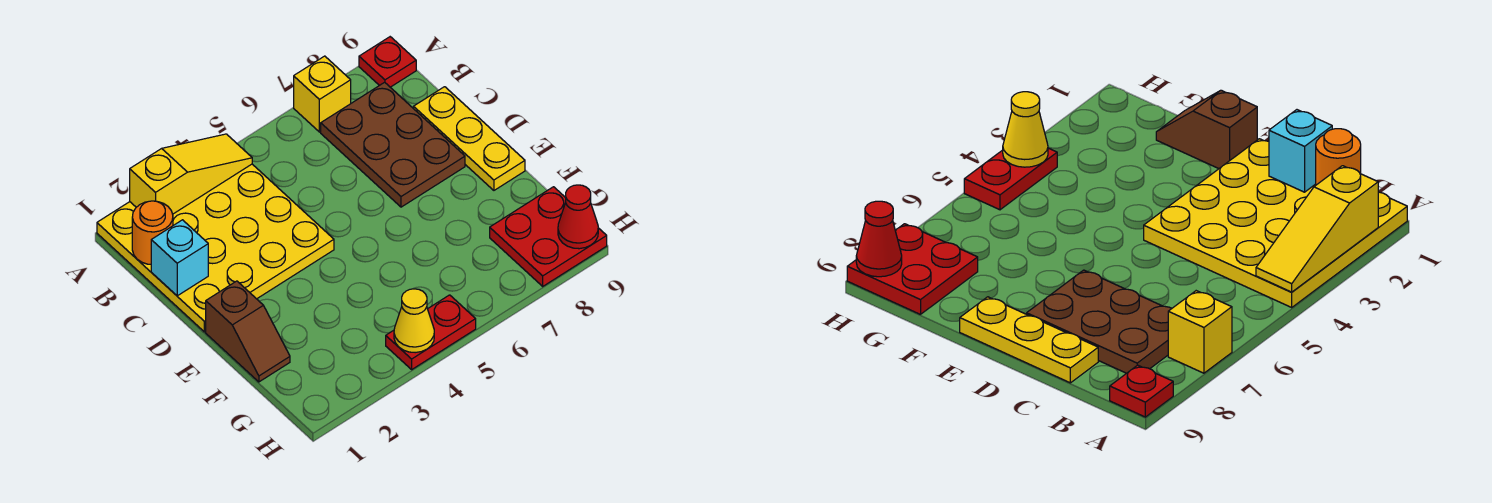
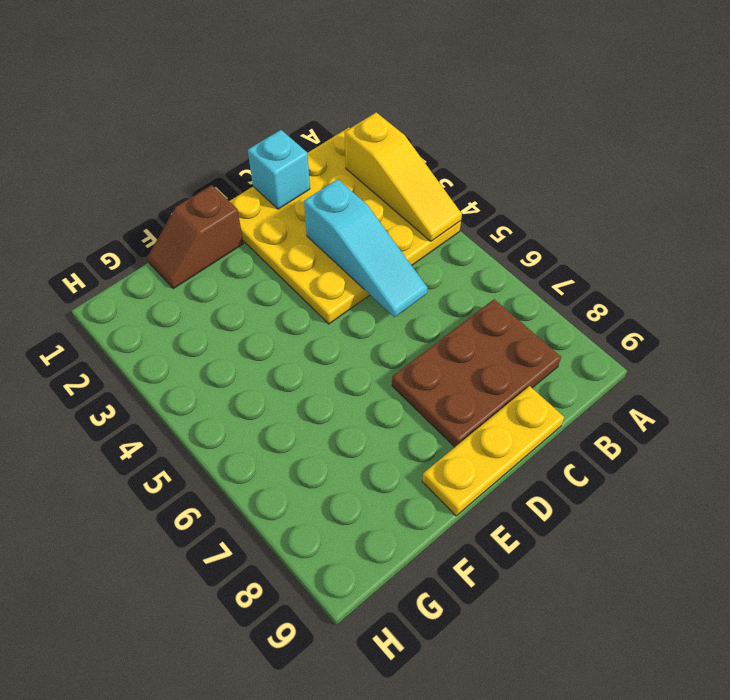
cyan slope C3:C5 level 2 top 3 -> none
none -> yellow brick A7 level 1
none -> red plate A9 level 1
none -> red plate G8:H9 level 1

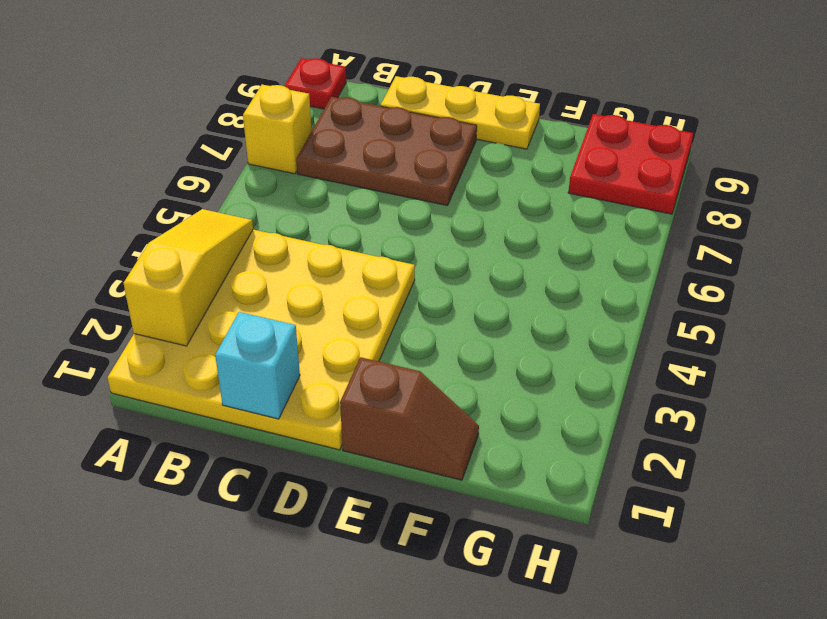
none -> red plate H4:H5 level 1
none -> orange round brick B1 level 2
none -> yellow cone H4 level 2

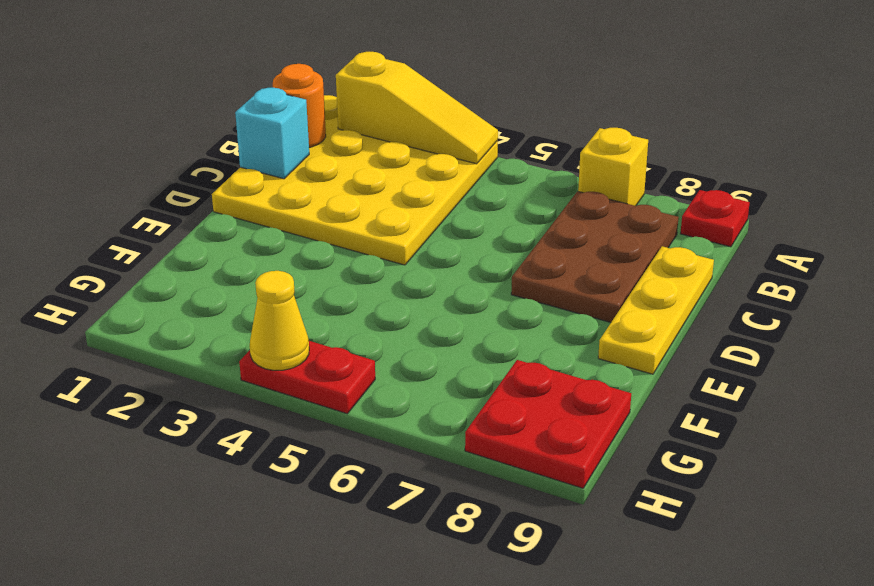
none -> brown slope E1:F1 level 1 top E
none -> red cone H9 level 2

